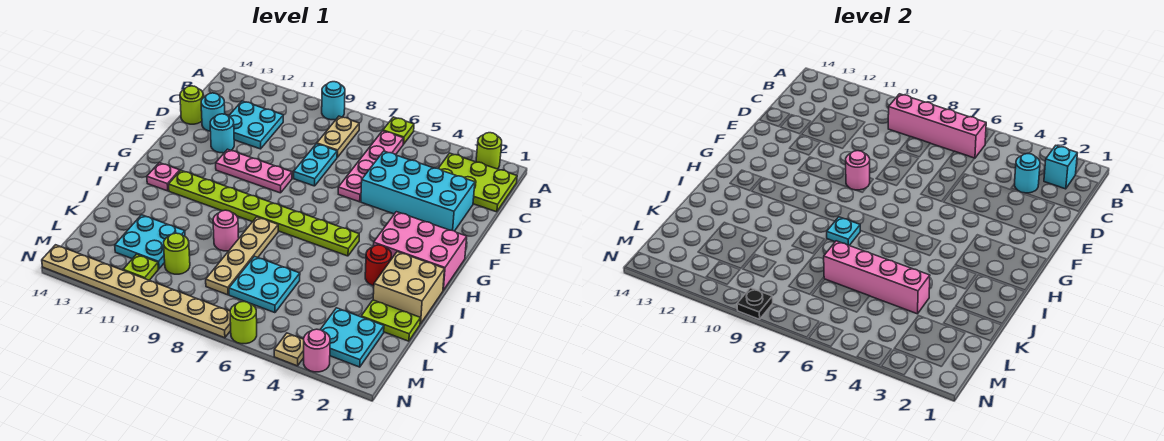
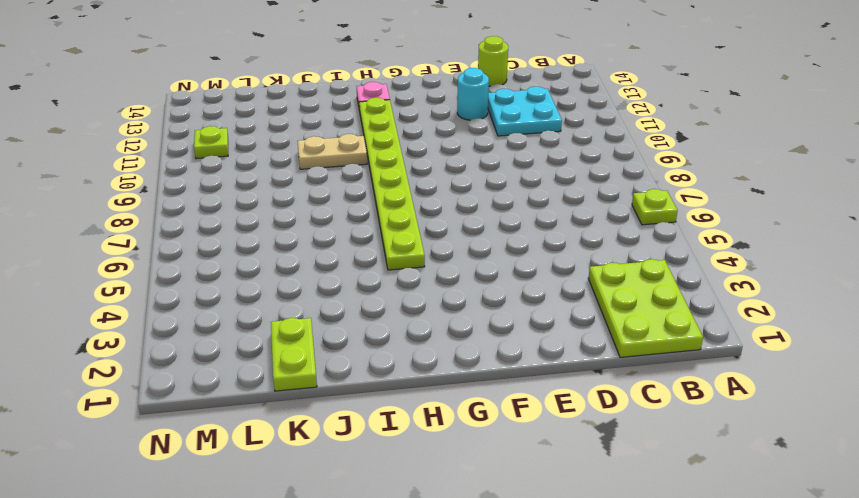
tan plate I10:J10 level 1 -> tan plate B8:C8 level 1
none -> lime round brick A2 level 1
none -> cyan round brick A9 level 1
none -> pink plate B6:E6 level 1
none -> cyan brick D2:E5 level 1

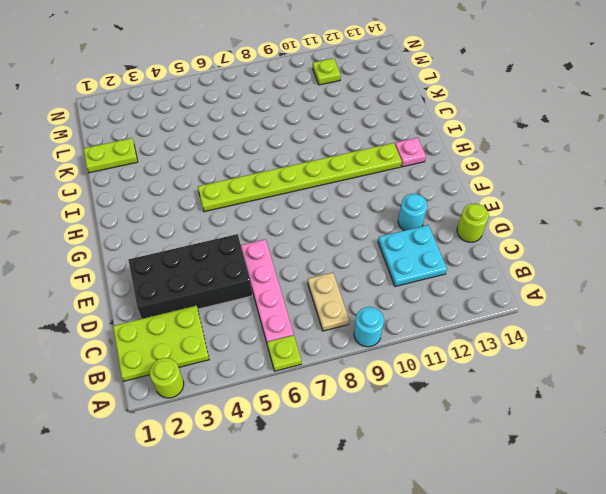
black brick D2:E5 level 1 -> cyan brick D2:E5 level 1
none -> cyan plate D8:E8 level 1
none -> cyan round brick D13 level 1
none -> pink plate F9:F11 level 1
none -> pink brick G1:H3 level 1

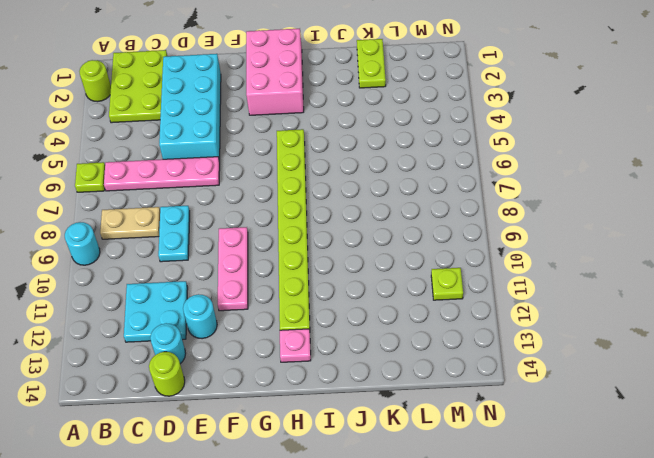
cyan plate D8:D9 level 1 -> cyan plate D8:E8 level 1
none -> tan brick I1:J2 level 1
none -> red round brick I3 level 1
none -> tan plate I8:L8 level 1
none -> pink round brick J9 level 1

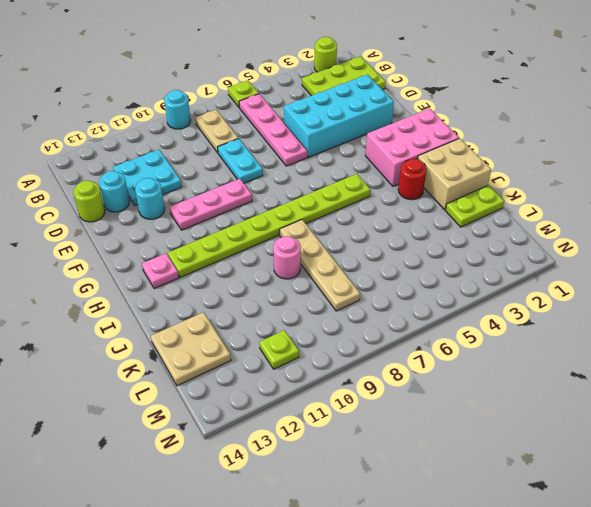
tan plate K13:L14 level 1 -> none
none -> cyan plate K6:L7 level 1
none -> cyan plate K11:L12 level 1
none -> cyan plate L2:M3 level 1
none -> lime round brick L10 level 1

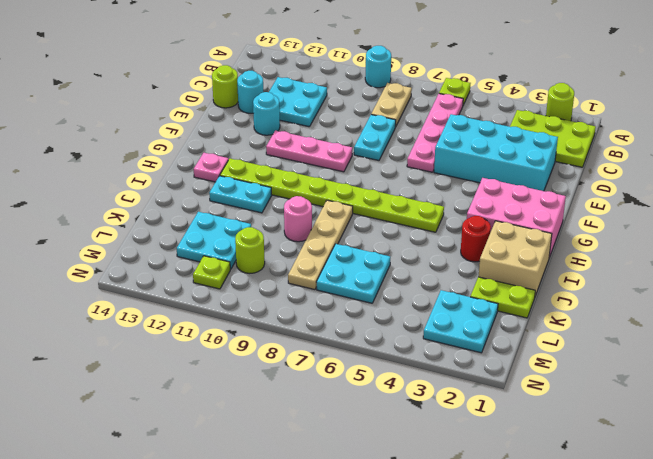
cyan plate I11:I12 level 1 -> none
none -> pink round brick N3 level 1
none -> tan plate N4 level 1
none -> lime round brick N6 level 1
none -> tan plate N7:N14 level 1

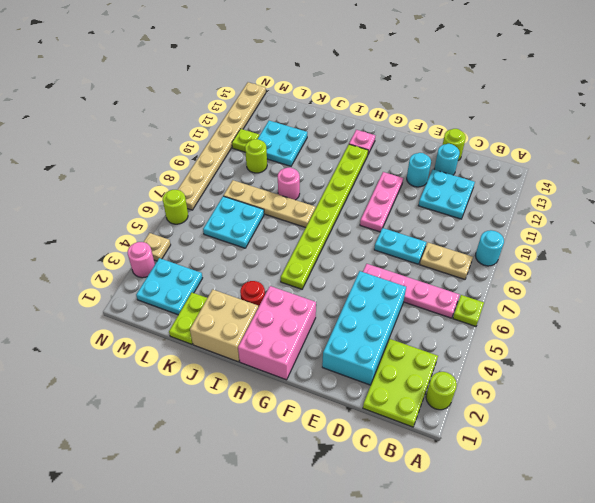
none -> cyan brick B2 level 2
none -> pink brick B6:B9 level 2
none -> cyan round brick C3 level 2
none -> pink round brick F9 level 2

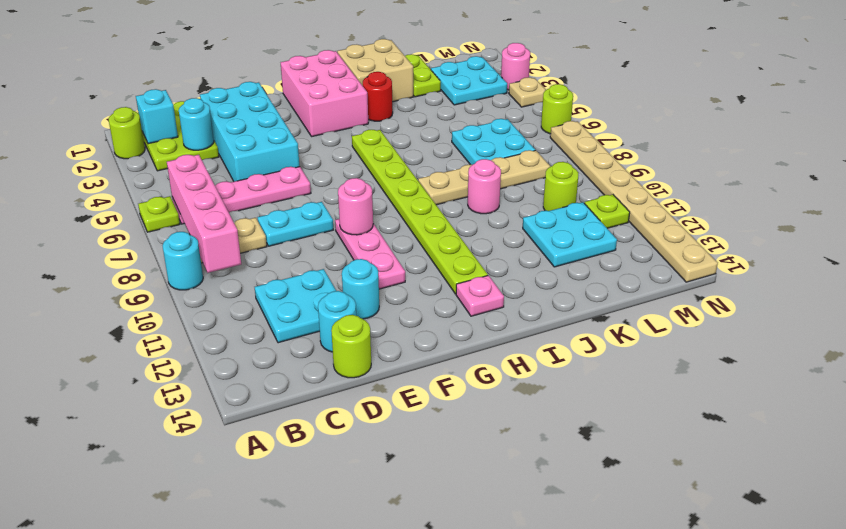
none -> cyan plate I8 level 2
none -> pink brick K4:K7 level 2
none -> black plate N9 level 2

